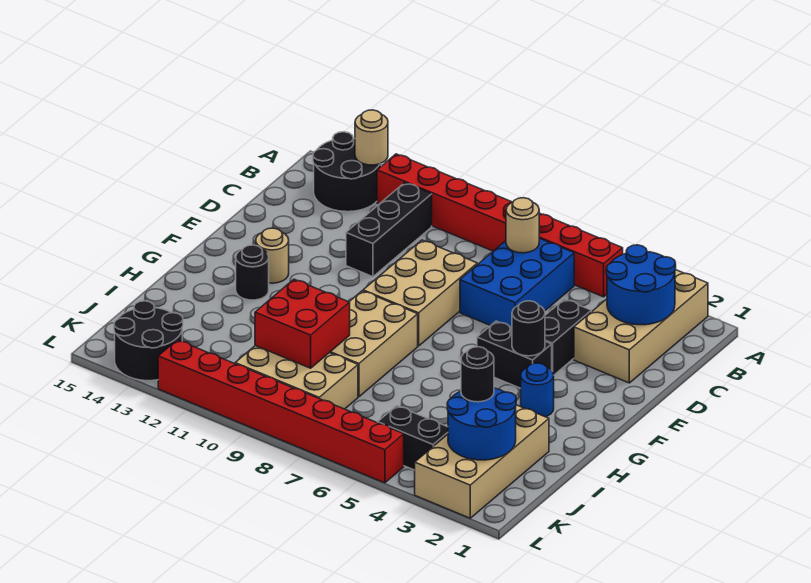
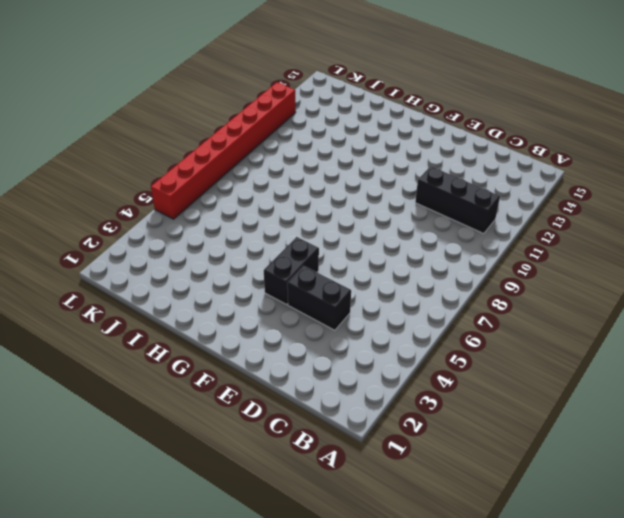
none -> tan brick A2:D3 level 1
none -> red brick A5:A12 level 1
none -> black round brick A13:B14 level 1

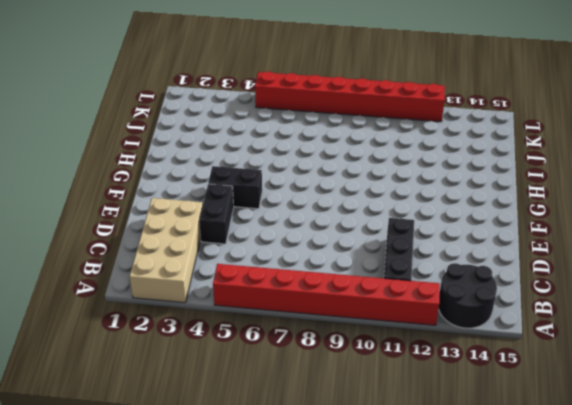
none -> blue brick B6:D7 level 1
none -> tan brick D8:F9 level 1
none -> tan round brick F13 level 1

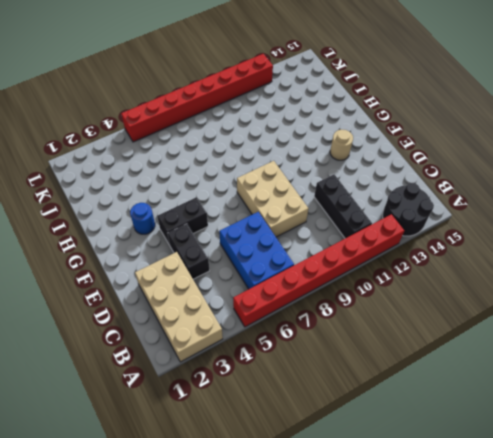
none -> tan brick G8:I9 level 1
none -> black round brick G13 level 1
none -> tan brick I2:L3 level 1

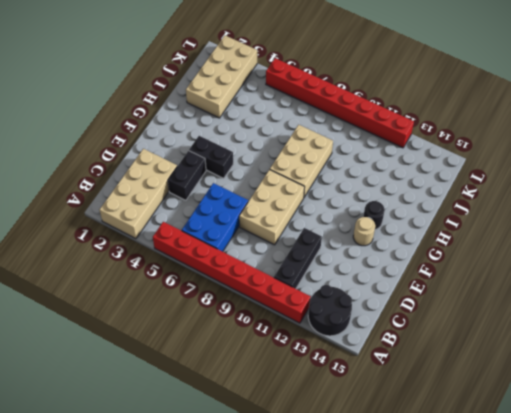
none -> blue round brick G3 level 1
none -> tan brick J8:K10 level 1
none -> black brick K4:K5 level 1

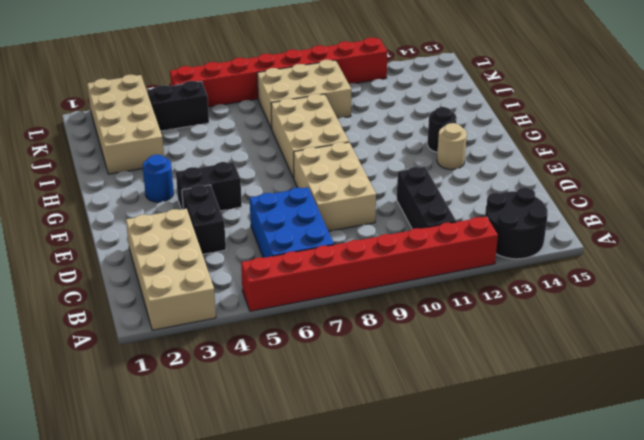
none -> black round brick K13:L14 level 1
none -> tan round brick A13 level 2
none -> blue round brick B2:C3 level 2

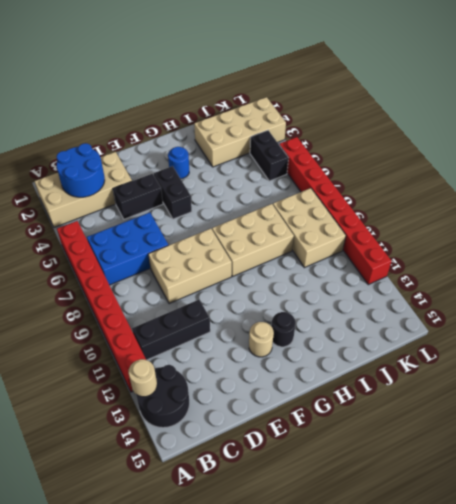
none -> black round brick K13:L14 level 1
none -> tan round brick B7 level 2
none -> black round brick F4 level 2

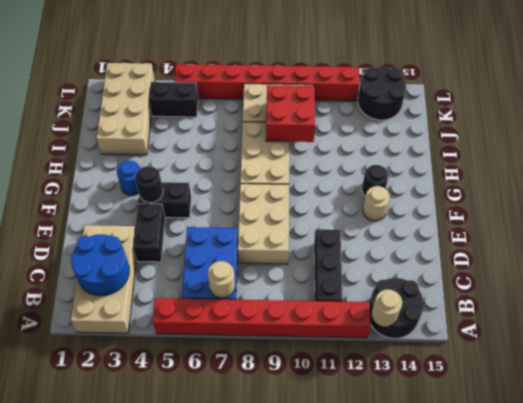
none -> blue round brick J2:K3 level 2
none -> black round brick J3 level 3

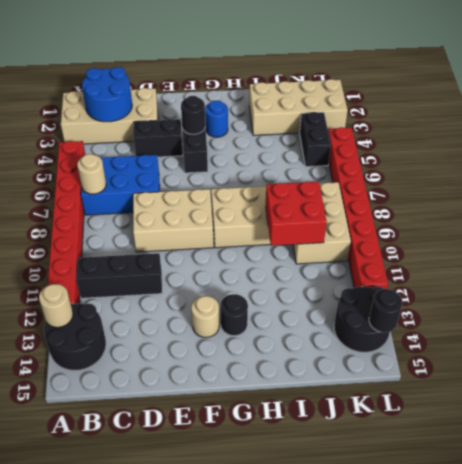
black round brick L14 level 2 -> black round brick J3 level 3
none -> blue round brick J2:K3 level 2

